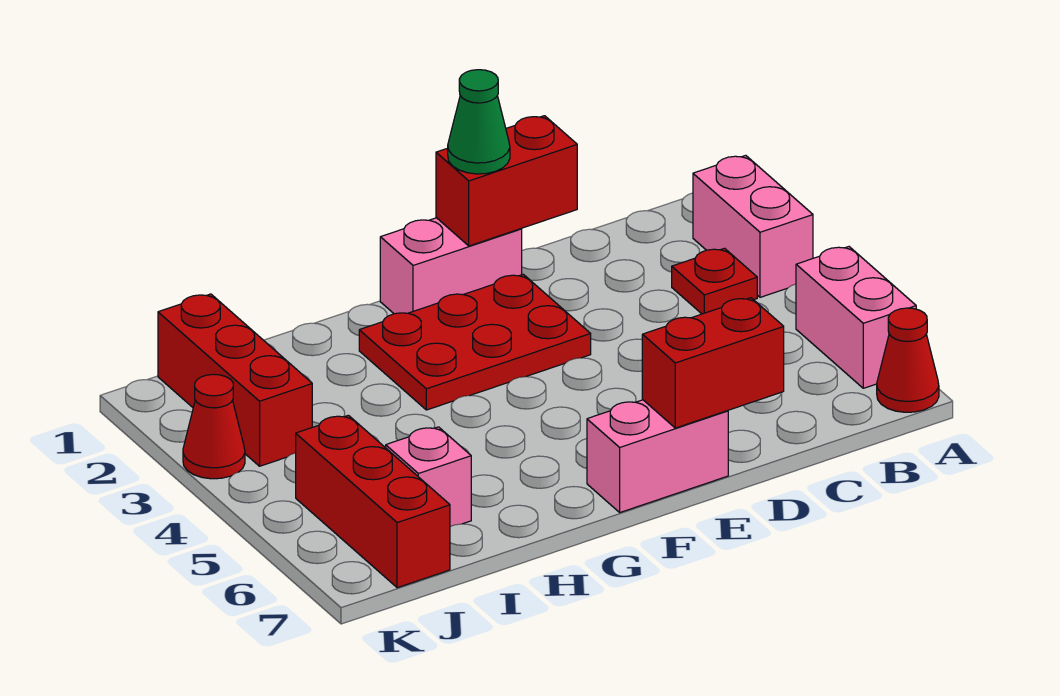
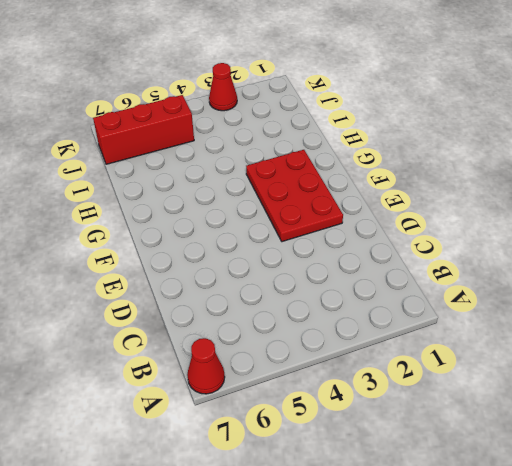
none -> pink brick A2:A3 level 1
none -> pink brick A5:A6 level 1
none -> red plate B3 level 1

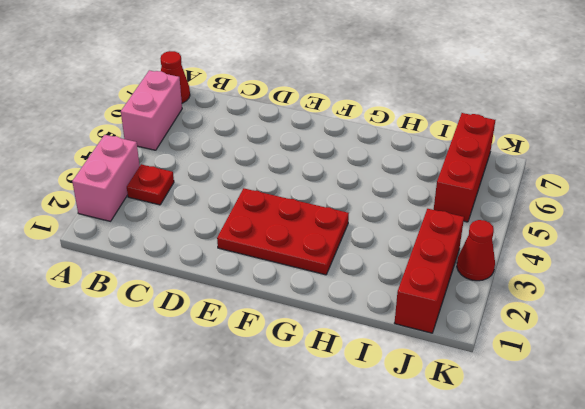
none -> pink brick E1:F1 level 1
none -> pink brick E7:F7 level 1
none -> pink brick I6 level 1

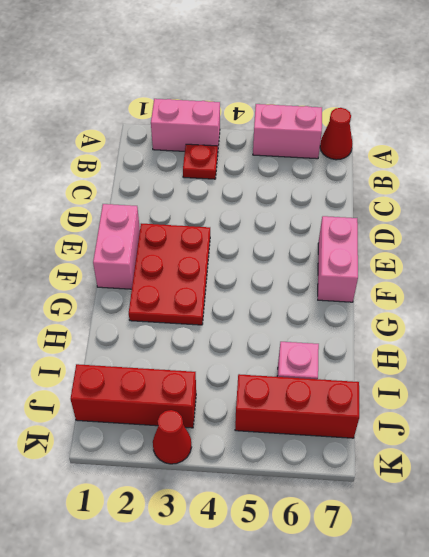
none -> red brick D1:E1 level 2
none -> red brick D7:E7 level 2
none -> green cone E1 level 3

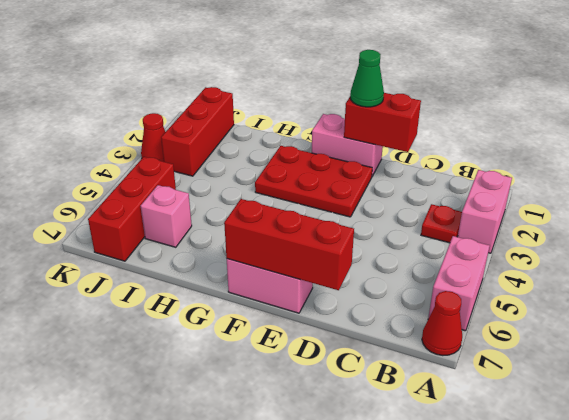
red brick D7:F7 level 2 -> red brick D7:E7 level 2

